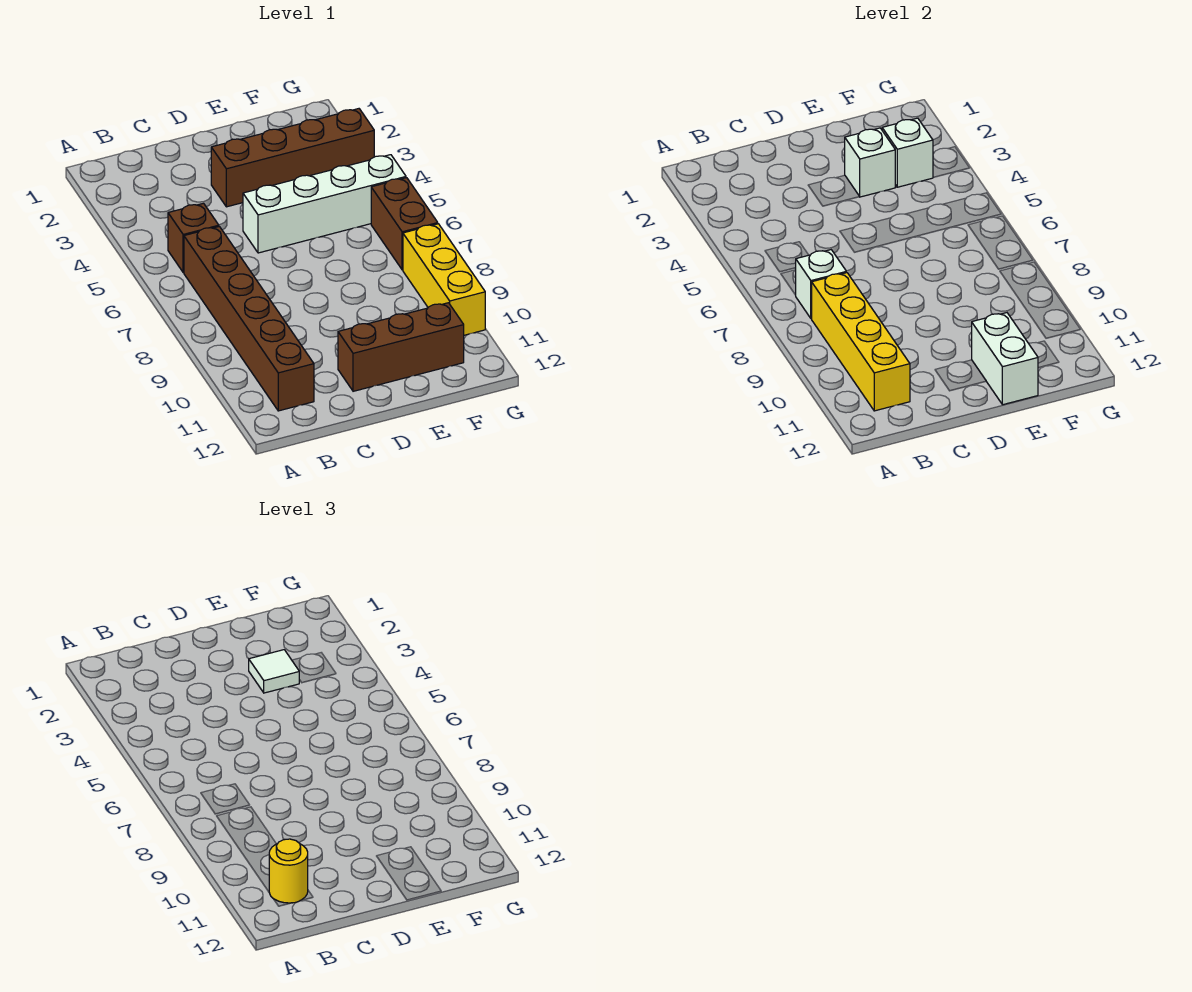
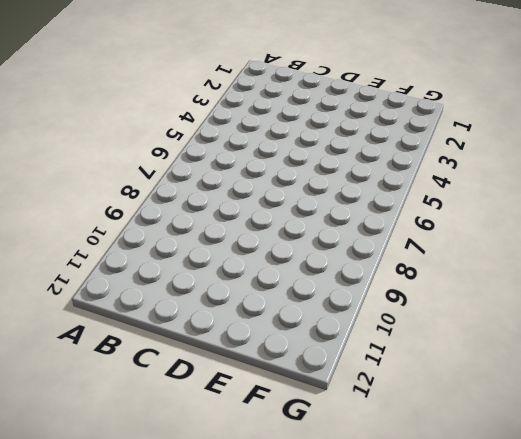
none -> brown brick B5 level 1
none -> brown brick B6:B11 level 1
none -> brown brick D3:G3 level 1

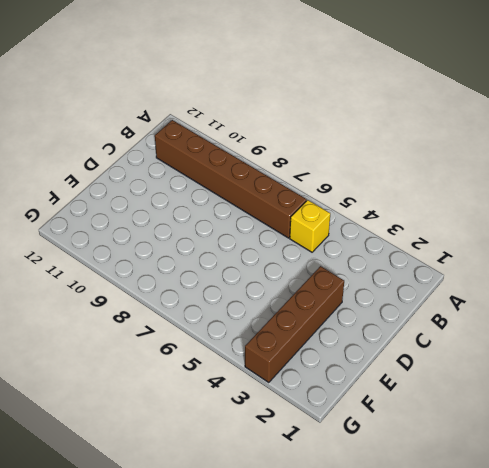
yellow brick B5 level 1 -> brown brick B5 level 1
none -> white brick D5:G5 level 1
none -> brown brick D11:F11 level 1
none -> brown brick G6:G7 level 1

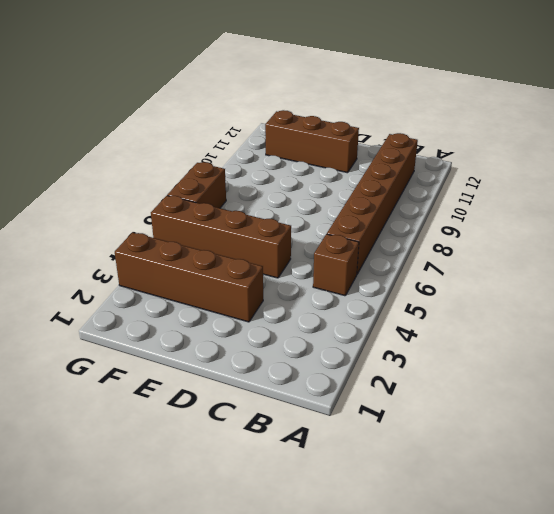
brown brick D5:G5 level 1 -> white brick D5:G5 level 1
none -> yellow brick G8:G10 level 1
none -> white brick B7 level 2
none -> yellow brick B8:B11 level 2

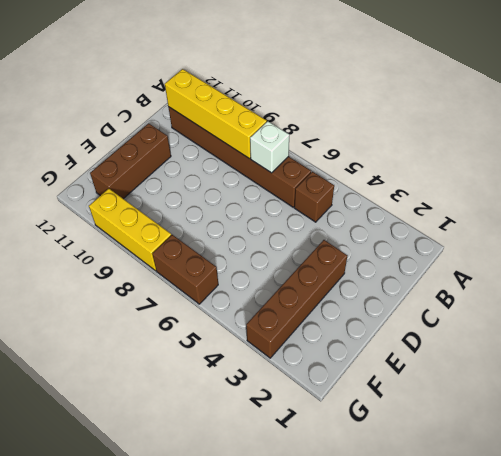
none -> white brick D5:G5 level 1
none -> white brick E3 level 2
none -> white brick E11:E12 level 2

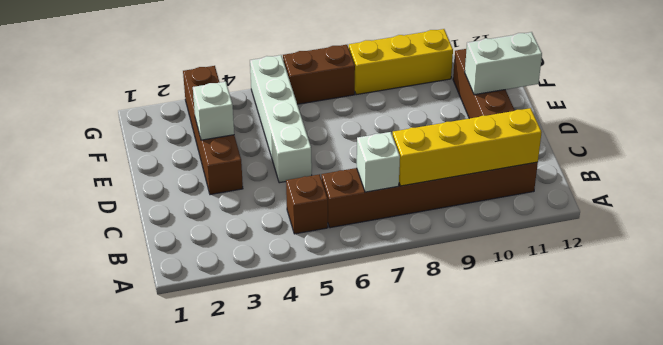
none -> white brick F3 level 2
none -> yellow round brick B11 level 3
none -> white tile E3 level 3

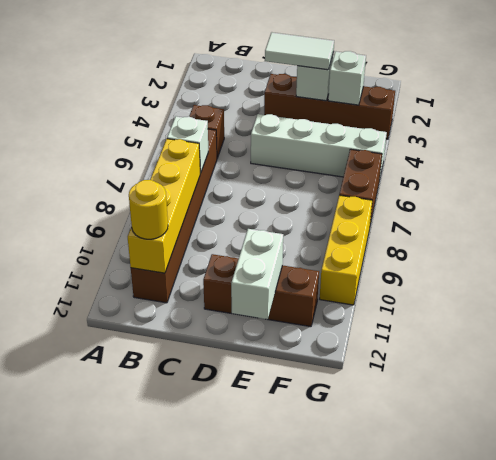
white tile D3:E3 level 3 -> white tile E3 level 3

